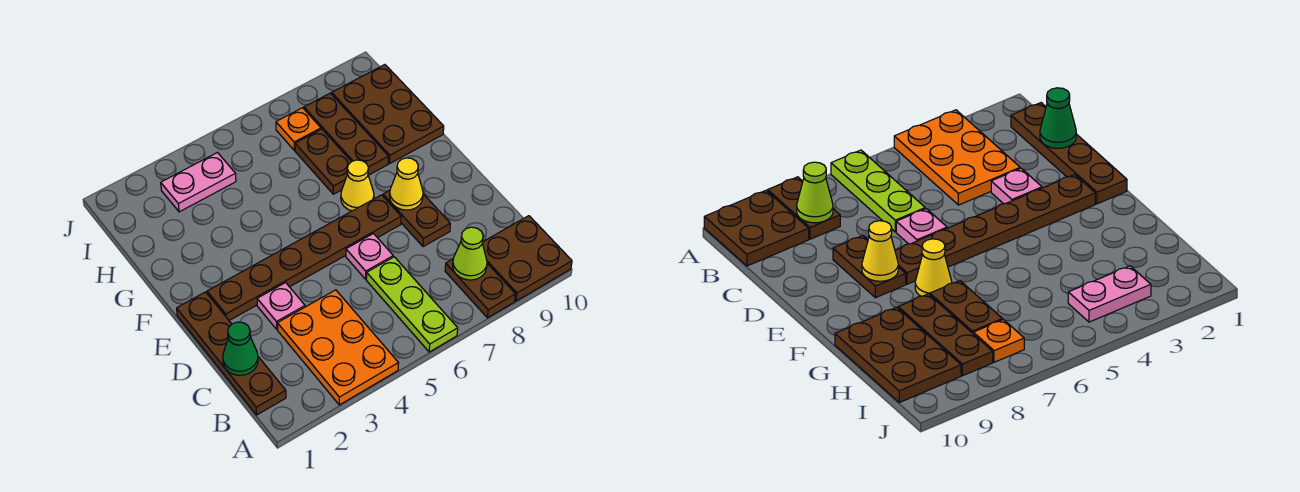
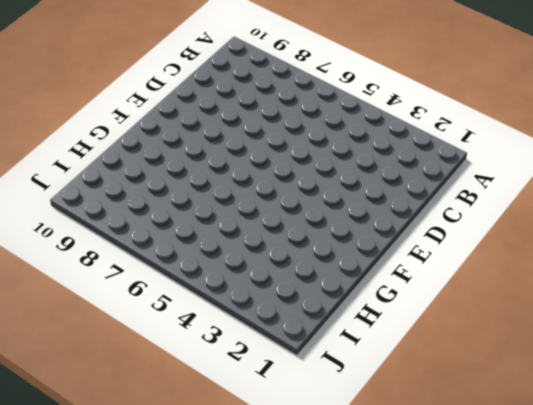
none -> orange plate A3:C4 level 1
none -> lime plate A6:C6 level 1
none -> brown plate A8:B8 level 1

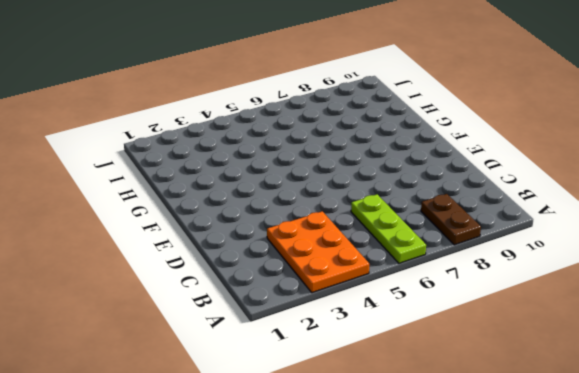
none -> brown plate A9:B10 level 1
none -> brown plate B1:E1 level 1
none -> pink plate D3 level 1

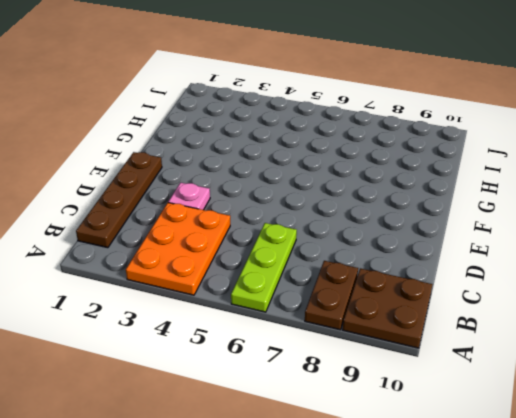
none -> pink plate D6 level 1
none -> brown plate D8:E8 level 1
none -> brown plate E2:E7 level 1

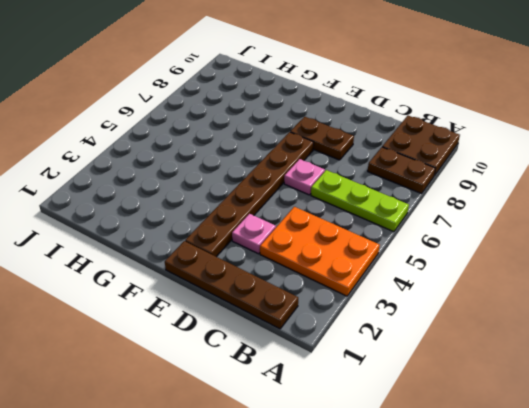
none -> yellow cone F7 level 1
none -> brown plate G7:H7 level 1
none -> brown plate G8:I8 level 1

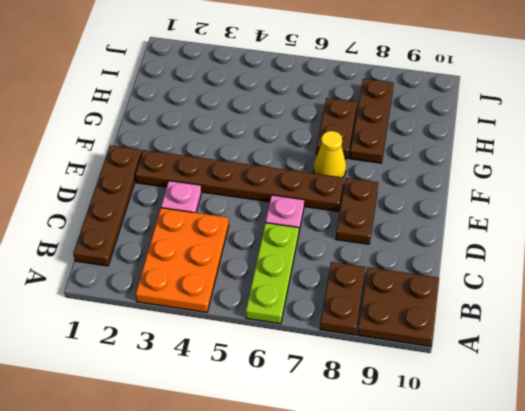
none -> brown plate G9:I10 level 1
none -> pink plate I3:I4 level 1
none -> orange plate I7 level 1

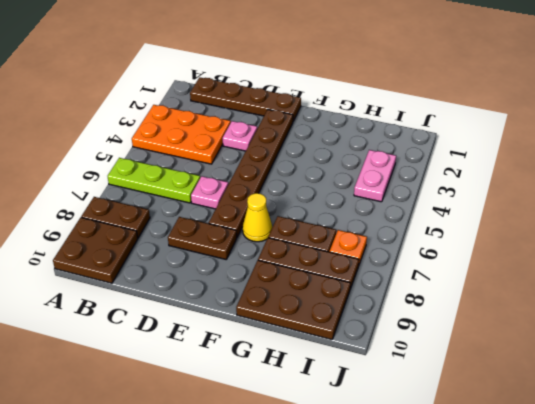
none -> lime cone B8 level 2
none -> green cone C1 level 2
none -> yellow cone E8 level 2

